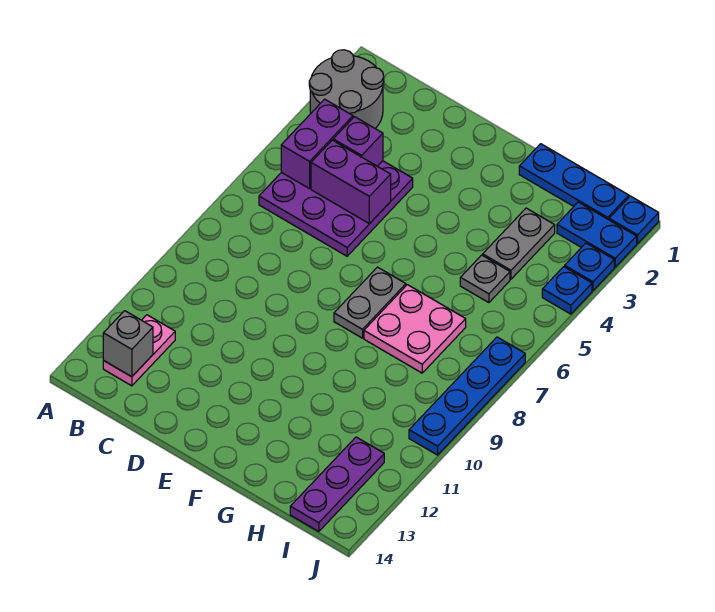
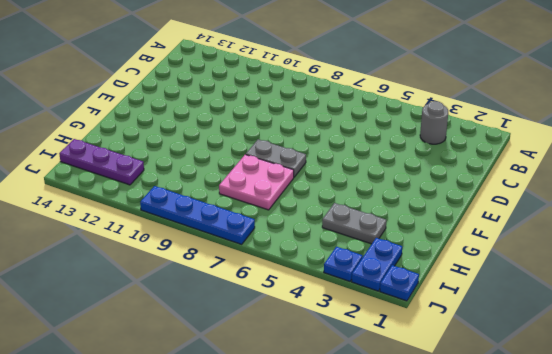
grey round brick B3 level 1 -> grey round brick A2:B3 level 1
none -> purple plate B4:D6 level 1
none -> pink plate B12:B13 level 1
none -> blue plate G1:I1 level 1

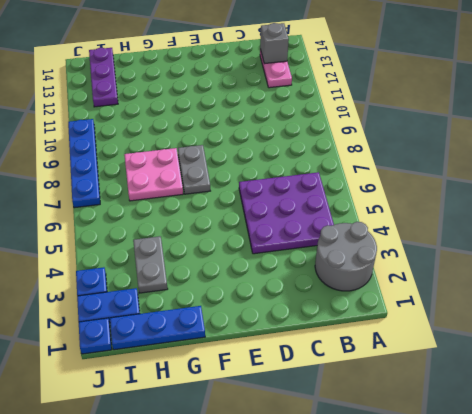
none -> grey plate H5 level 1
none -> blue plate J4 level 1
none -> purple brick B4:B5 level 2

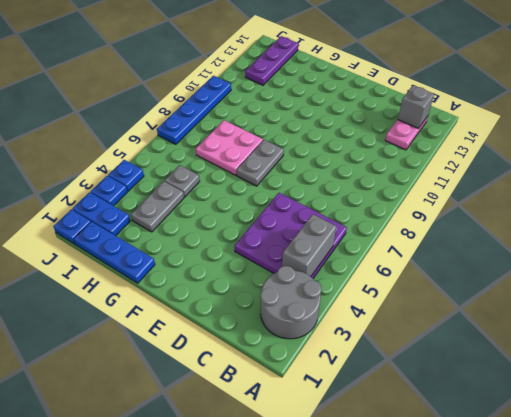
grey brick B4:B5 level 2 -> purple brick B4:B5 level 2
none -> purple brick C4 level 2
none -> purple brick C5:D5 level 2

